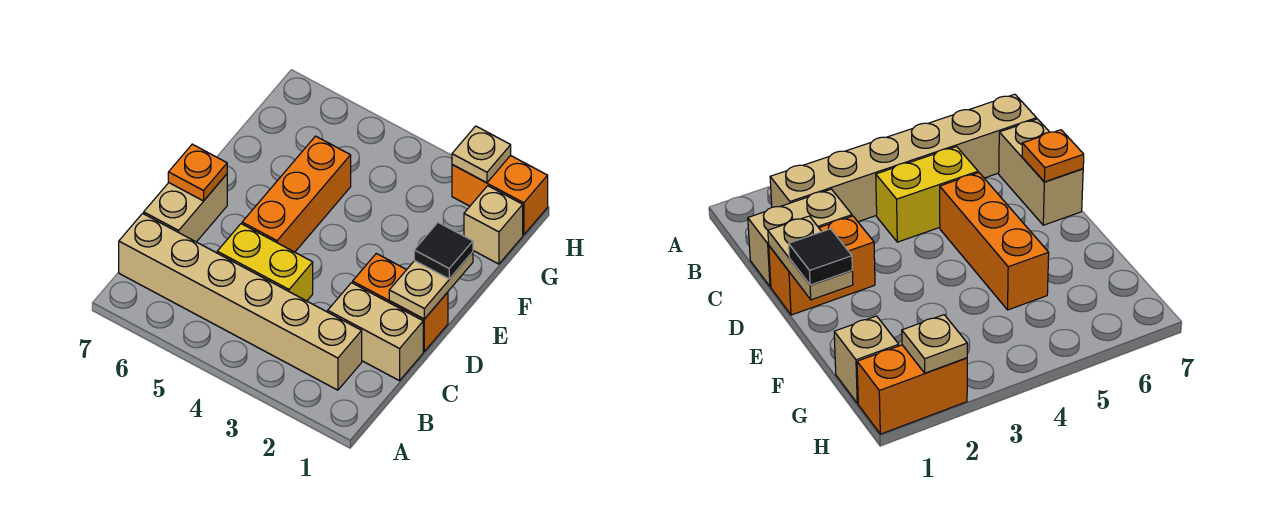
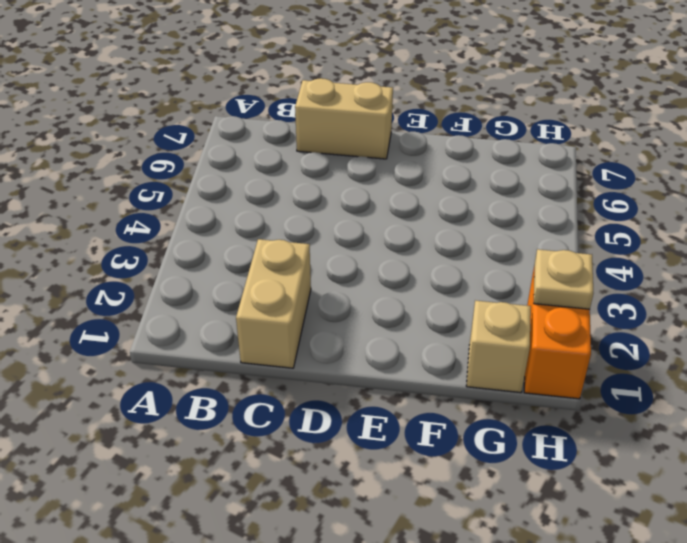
none -> tan brick B2:B7 level 1
none -> yellow brick C4:C5 level 1
none -> orange brick D1:D2 level 1

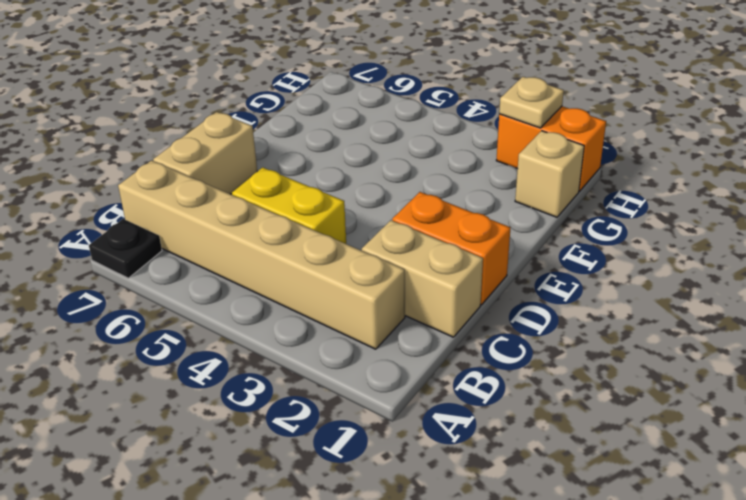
black plate A7 level 1 -> none
none -> orange brick D5:F5 level 1
none -> tan plate D1:E1 level 2
none -> orange plate D7 level 2

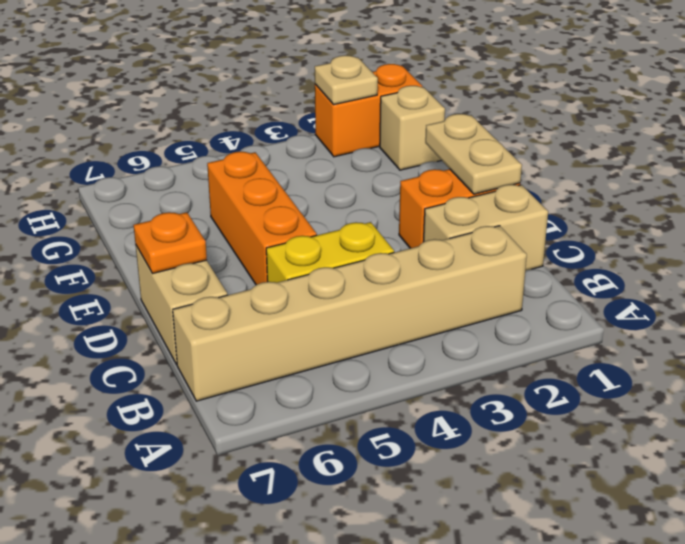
none -> black tile E1 level 3

